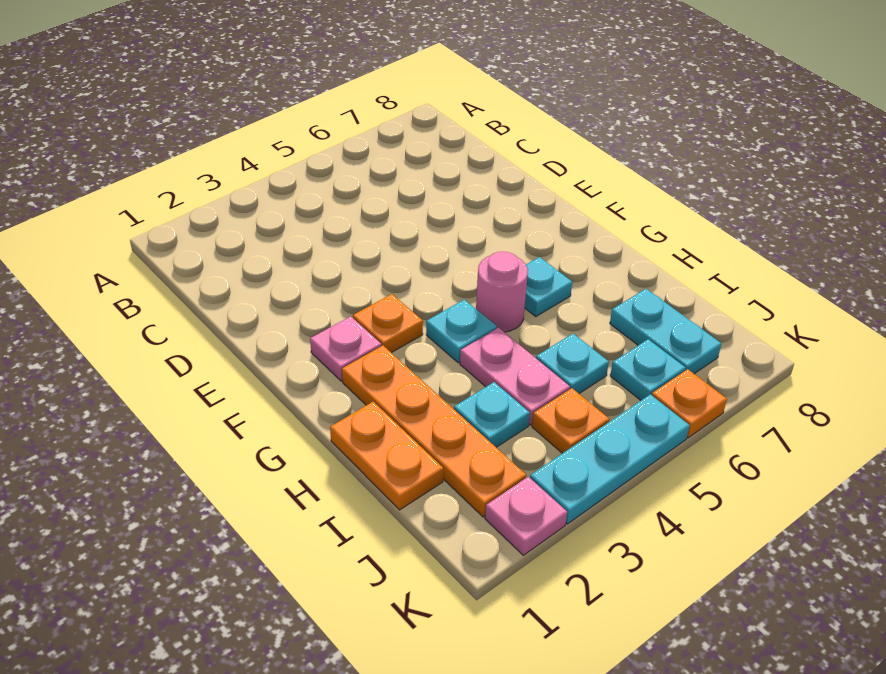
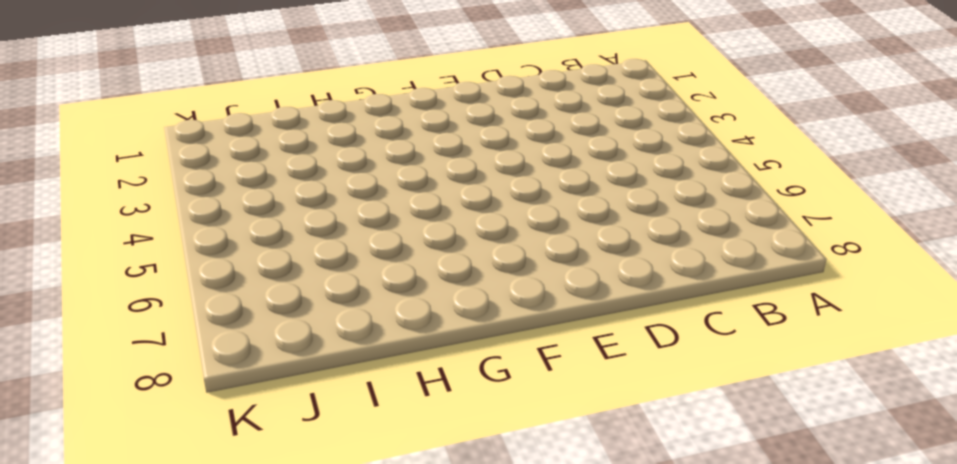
none -> pink plate F2 level 1
none -> orange plate F3 level 1
none -> orange plate G2:J2 level 1

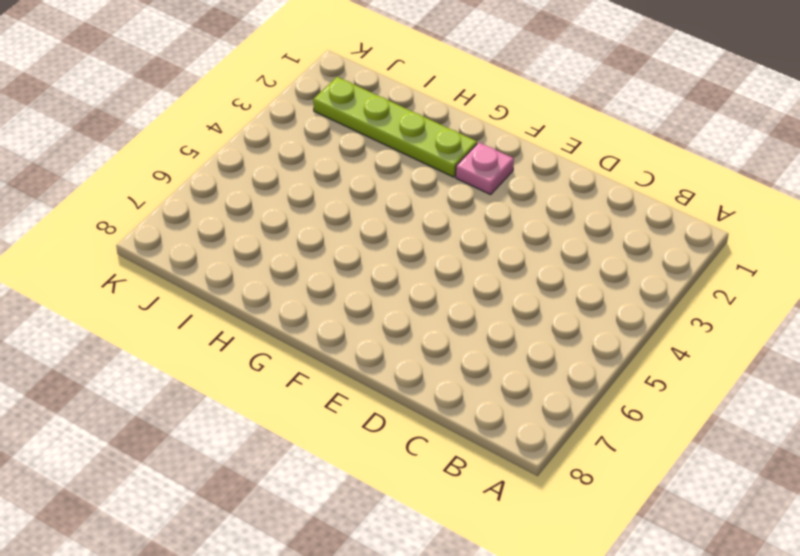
lime plate G2:J2 level 1 -> orange plate G2:J2 level 1
none -> orange plate F3 level 1
none -> cyan plate G4 level 1
none -> pink round brick G5 level 1

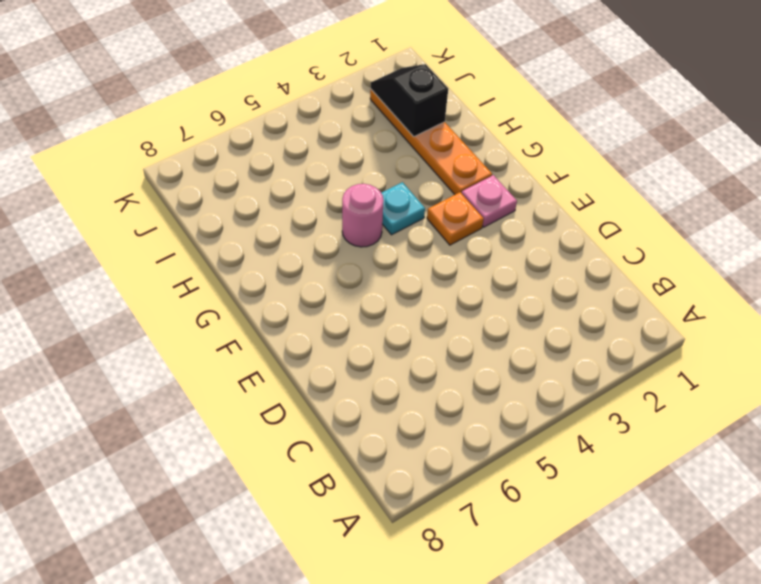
black slope I2:J2 level 2 top I -> none
none -> cyan plate G6 level 1
none -> orange plate H1:I1 level 1
none -> pink plate H4:I4 level 1

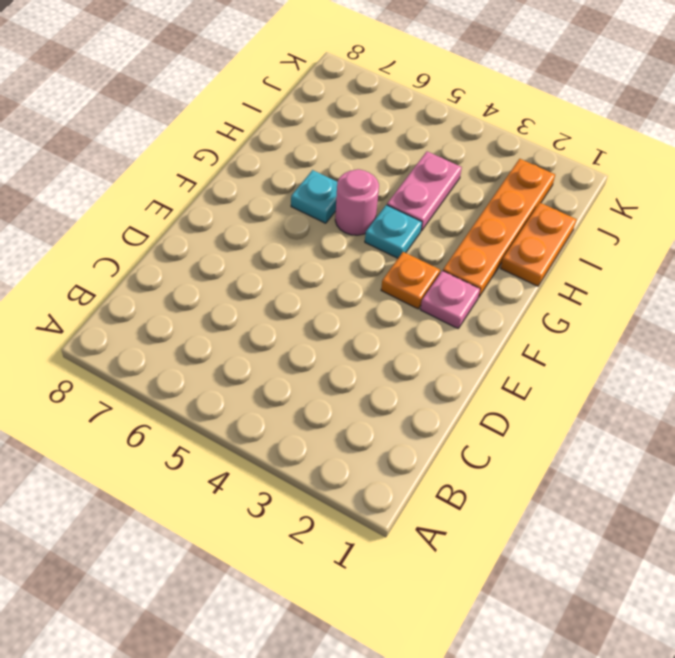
none -> cyan plate I3 level 1
none -> cyan plate I5 level 1
none -> cyan plate I7:J7 level 1

